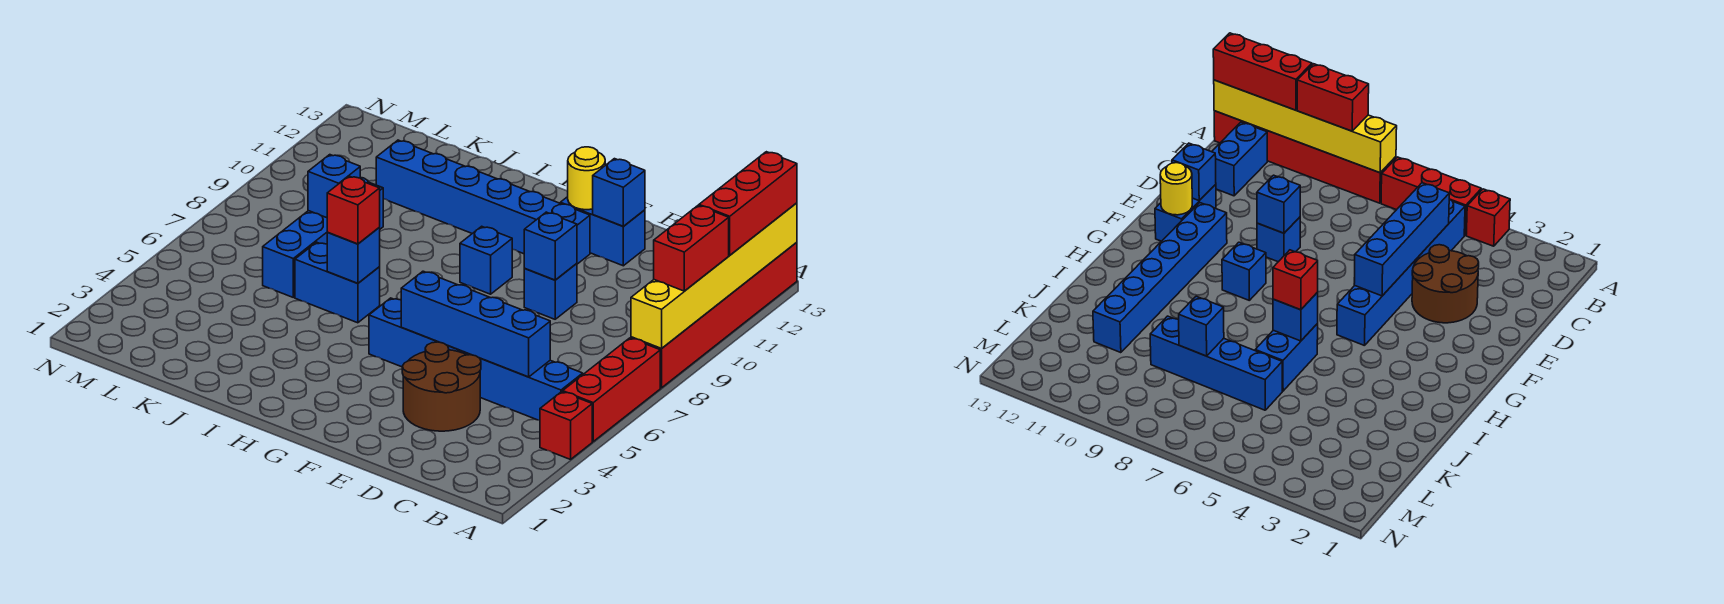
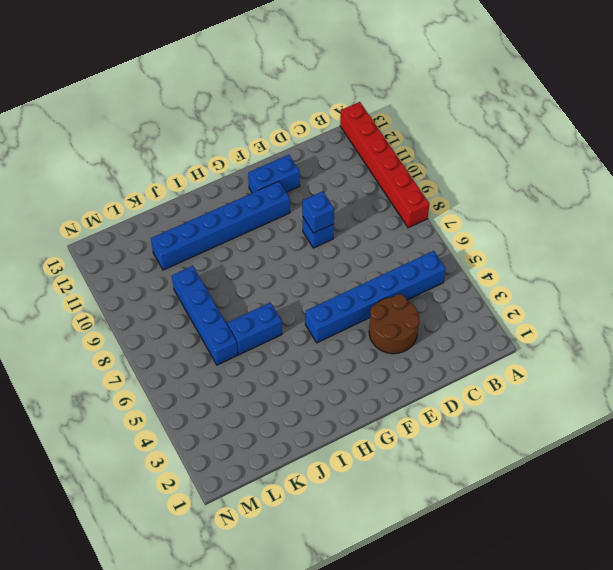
none -> red brick A4 level 1
none -> red brick A5:A7 level 1
none -> blue brick B12:C12 level 1

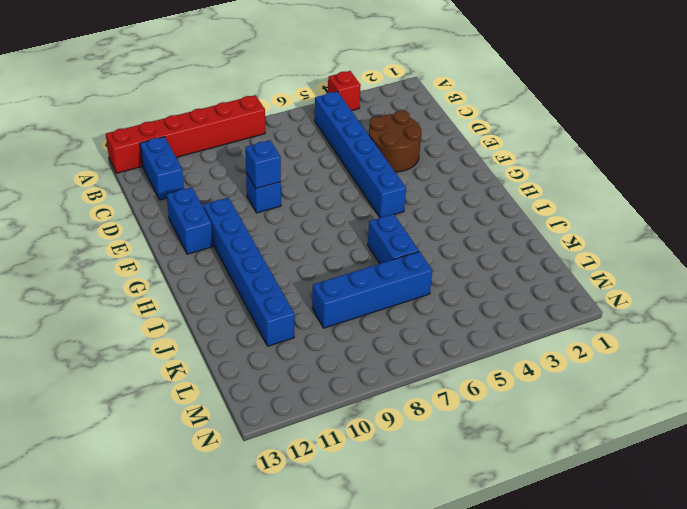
none -> red brick A5:A7 level 1
none -> blue brick G9 level 1
none -> yellow brick A8:A13 level 2

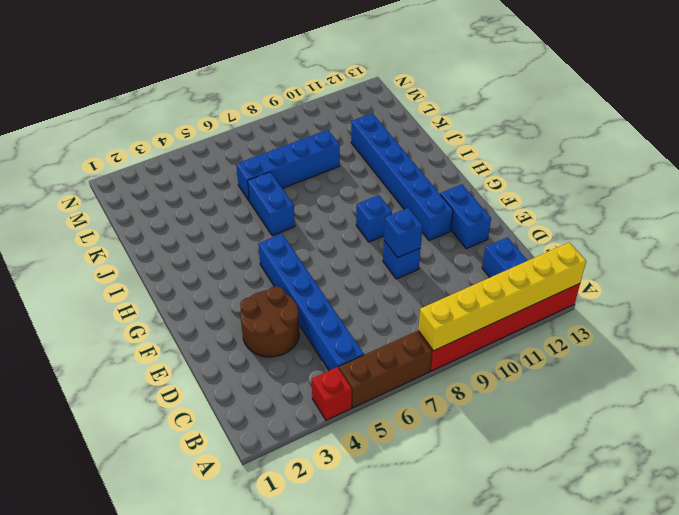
brown brick A5:A7 level 1 -> red brick A5:A7 level 1
none -> blue brick C5:F5 level 2
none -> blue brick E12 level 2
none -> yellow round brick F12 level 2

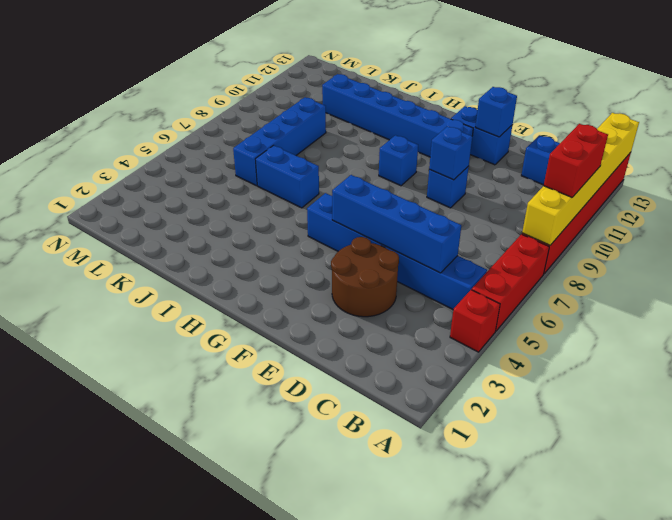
none -> yellow round brick F12 level 2
none -> blue brick I6 level 2
none -> blue brick K8 level 2

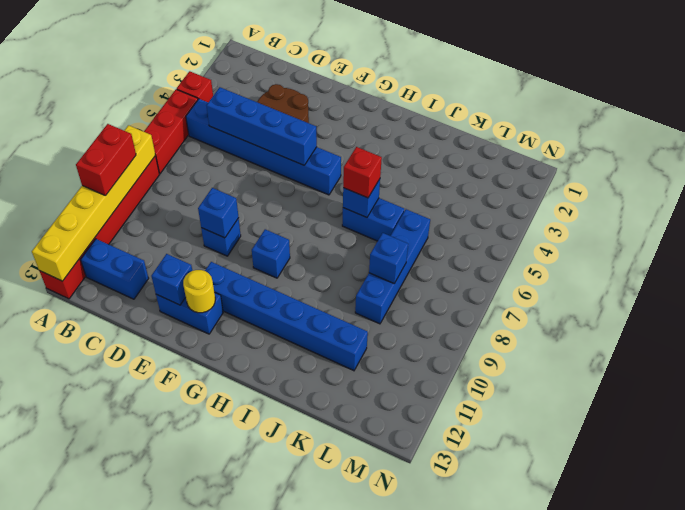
none -> red brick A11:A13 level 3

